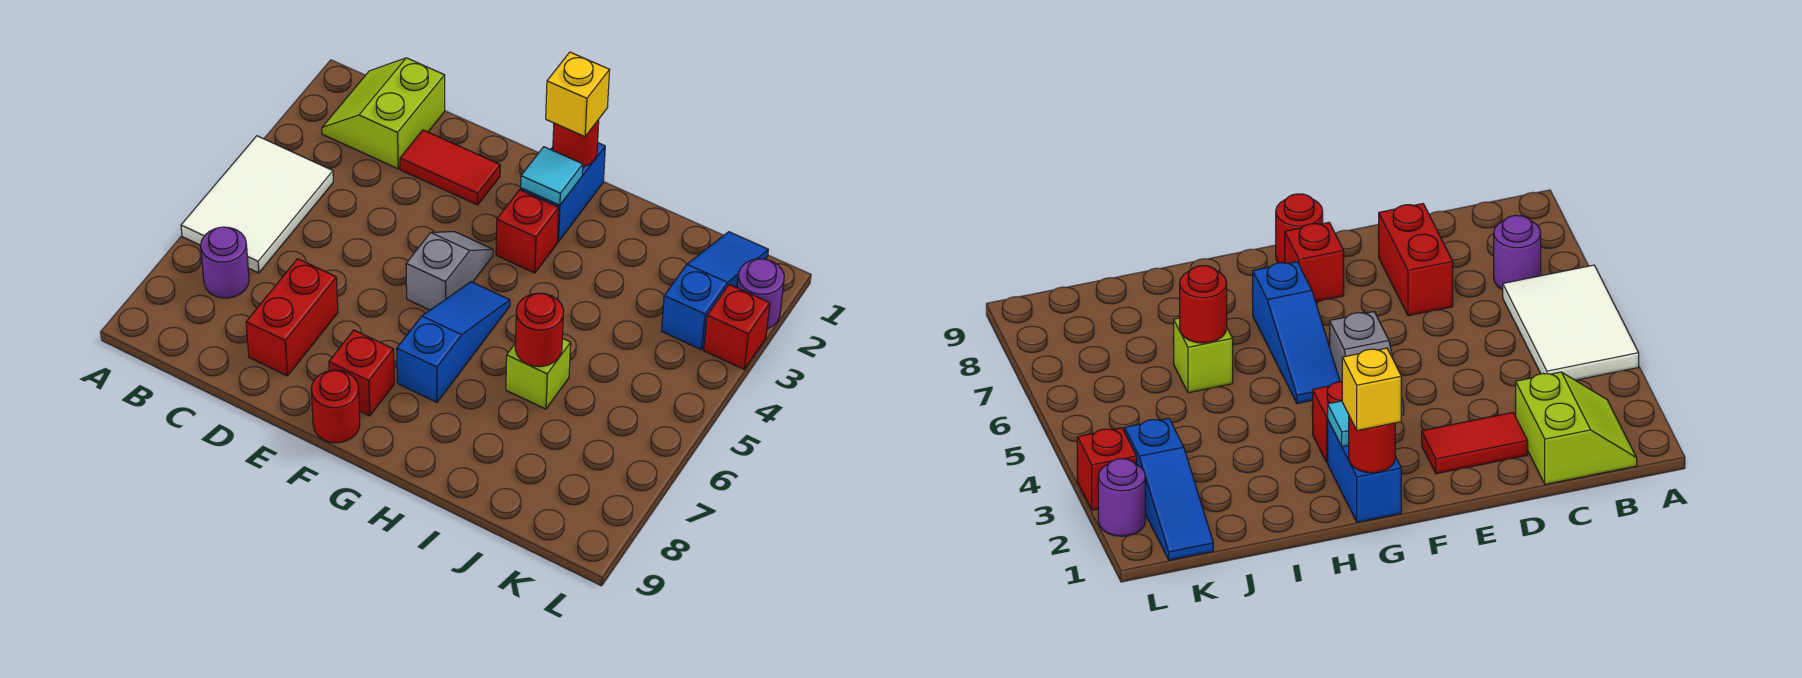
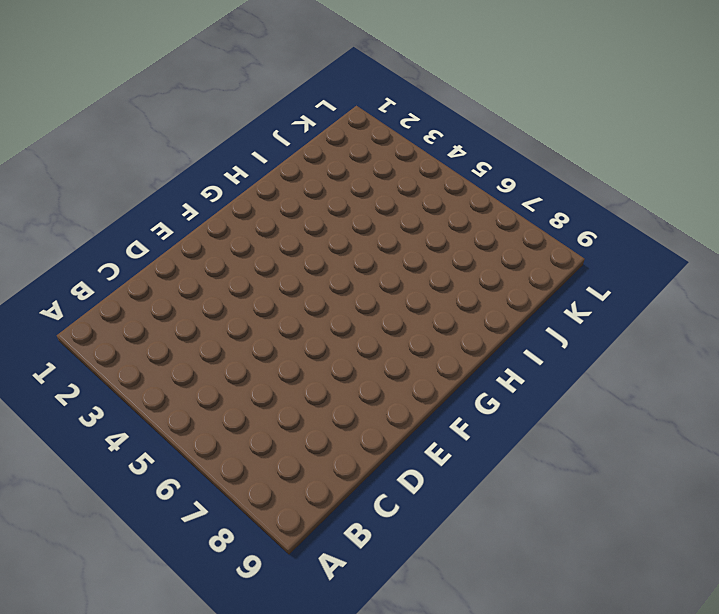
none -> white tile A4:B6 level 1
none -> lime slope B1:C2 level 1 top C
none -> purple round brick B7 level 1

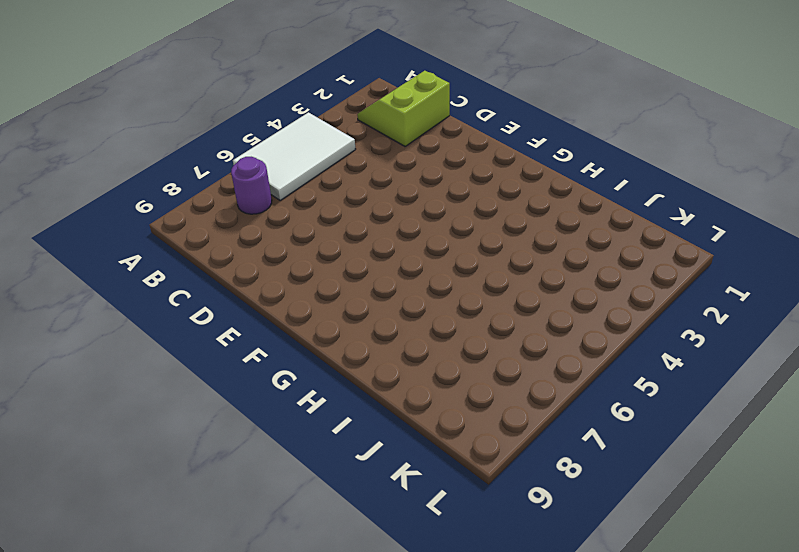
none -> red tile D2:E2 level 1
none -> red brick D7:D8 level 1
none -> grey slope F4:F5 level 1 top 5

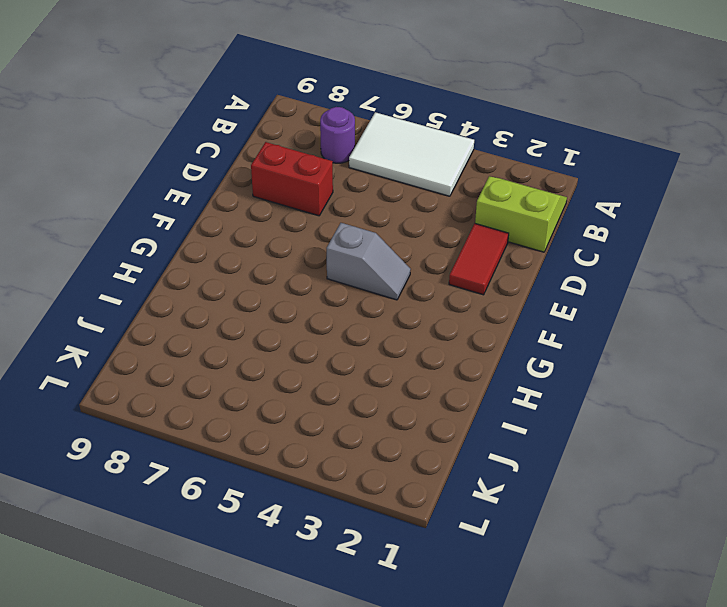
none -> red brick F8 level 1
none -> red round brick F9 level 1
none -> blue brick G1:G2 level 1

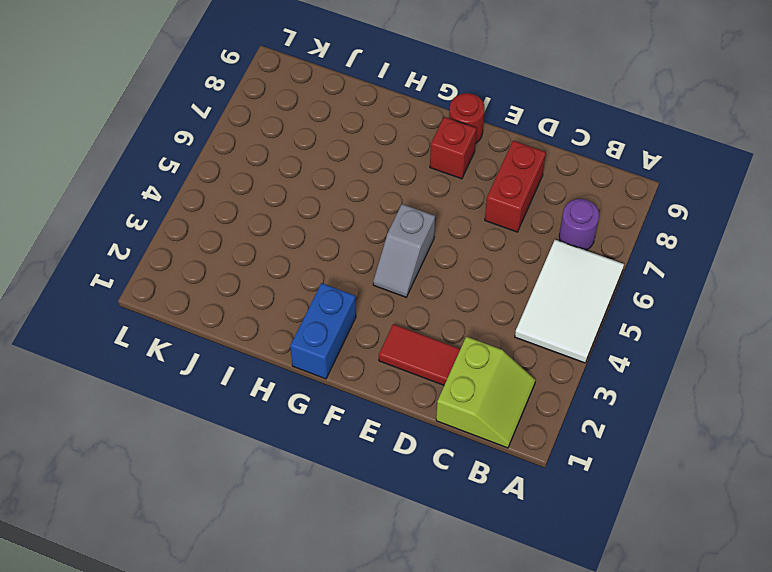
none -> red brick G3 level 1
none -> blue slope G5:G7 level 1 top 7
none -> lime brick I6 level 1

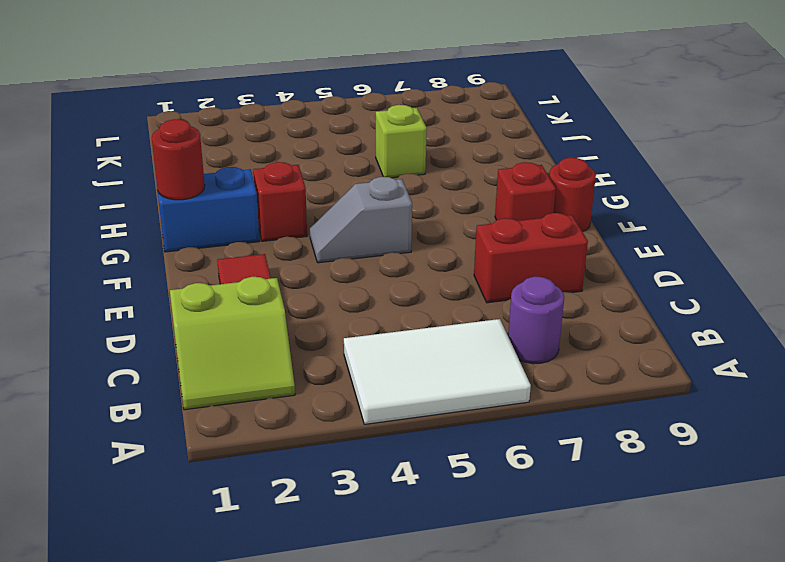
none -> blue slope G5:G7 level 1 top 7
none -> blue slope K1:K3 level 1 top 3
none -> purple round brick L2 level 1

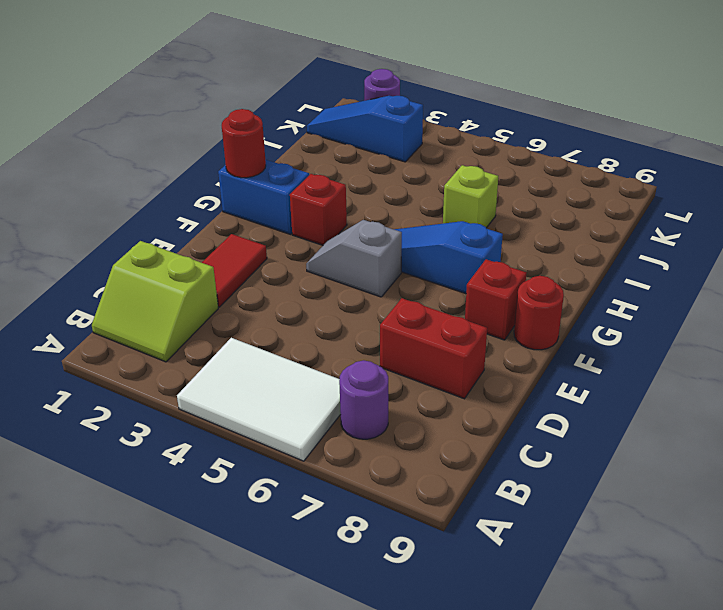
none -> red brick L3 level 1
none -> cyan tile G2 level 2
none -> red round brick I6 level 2

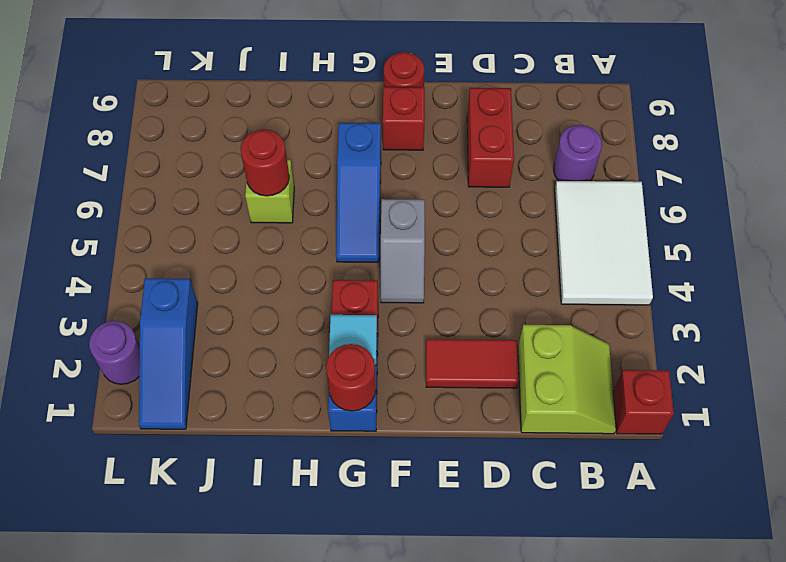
red brick A1 level 1 -> red brick L3 level 1
none -> yellow brick G1 level 3

